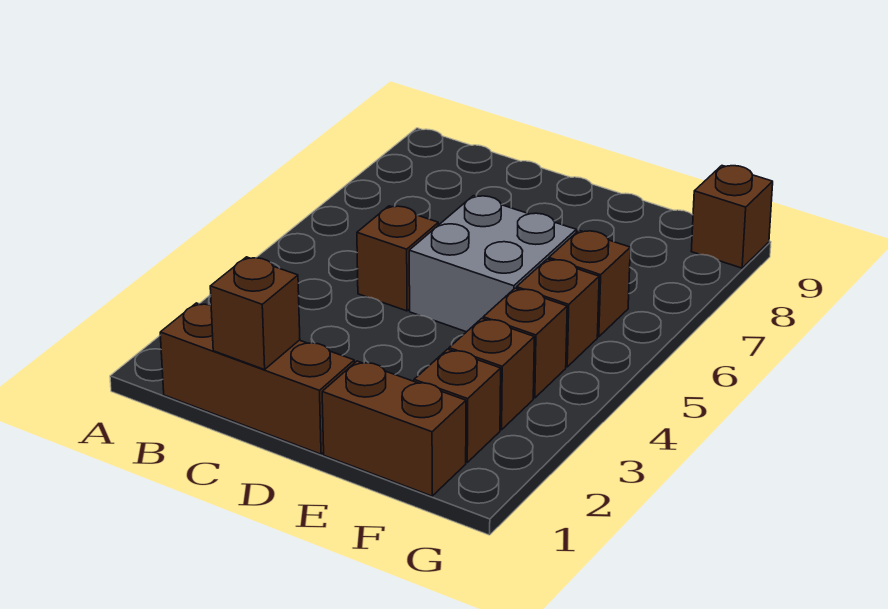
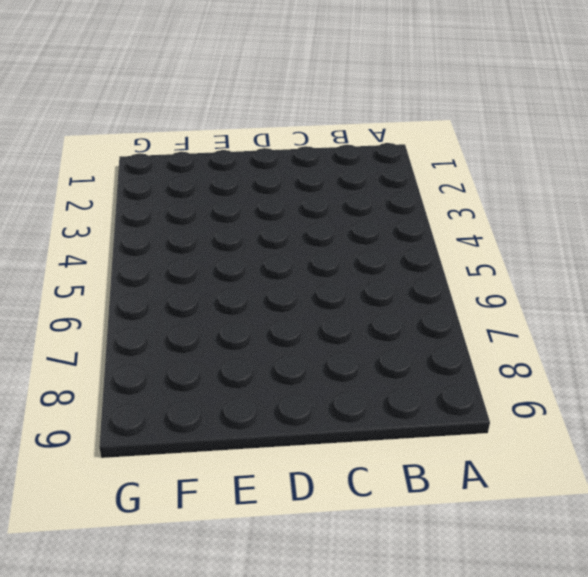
none -> brown brick B1:D1 level 1
none -> brown brick C5 level 1

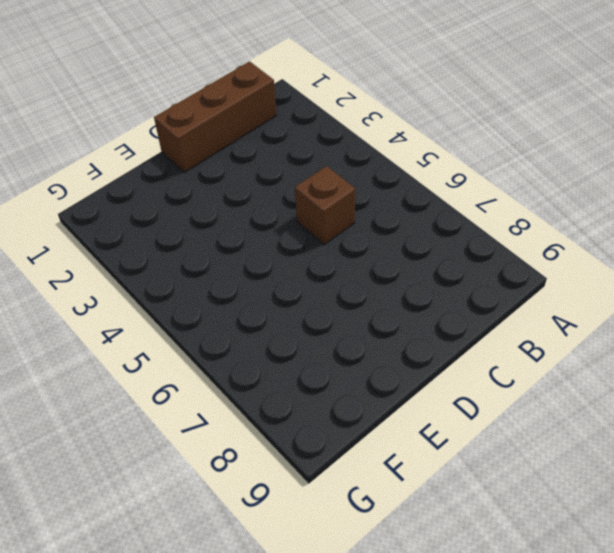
none -> grey brick D5:E6 level 1
none -> brown brick E1:F1 level 1

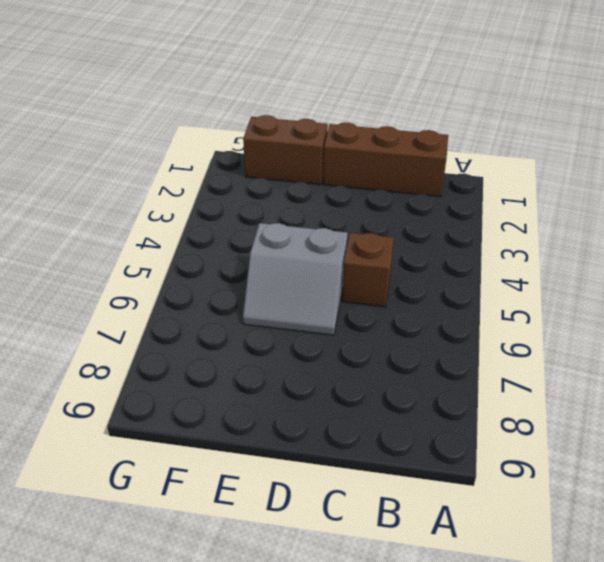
grey slope D5:E6 level 1 top 5 -> grey brick D5:E6 level 1
none -> brown brick F2 level 1
none -> brown brick F3 level 1

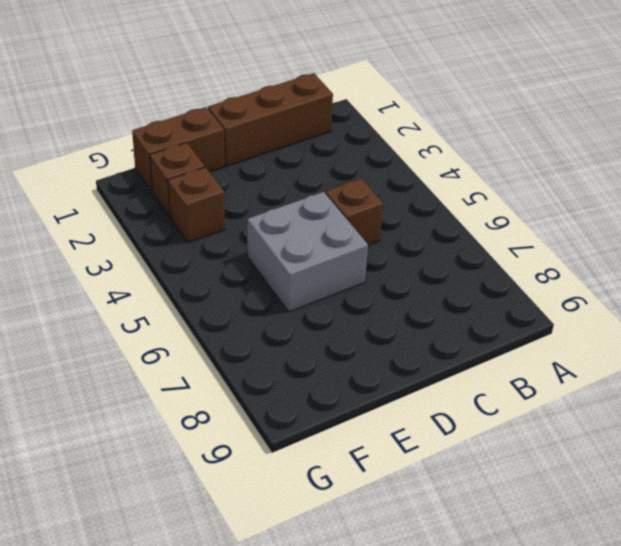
none -> brown brick F4 level 1
none -> brown brick F5 level 1

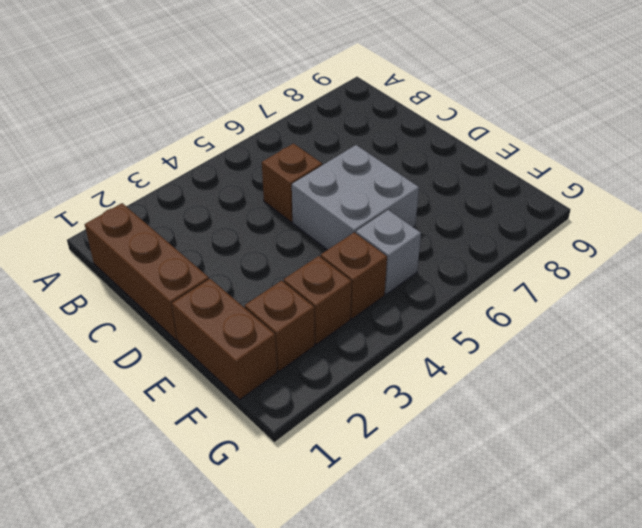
grey brick F5 level 1 -> brown brick F5 level 1
none -> brown brick F6 level 1
none -> brown brick G9 level 1

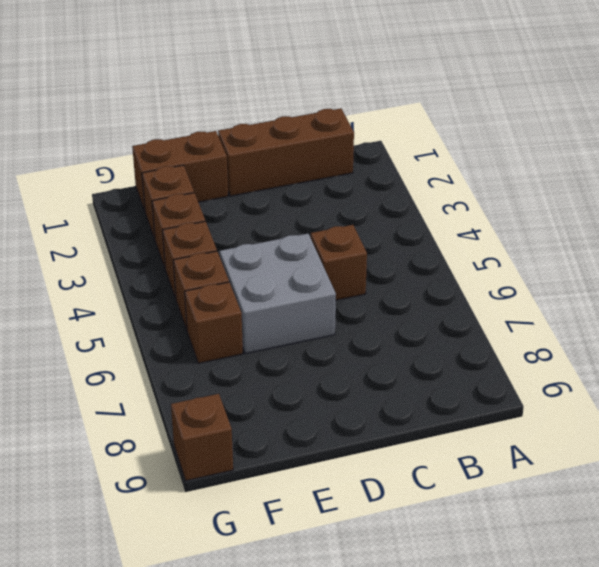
none -> brown brick C1 level 2

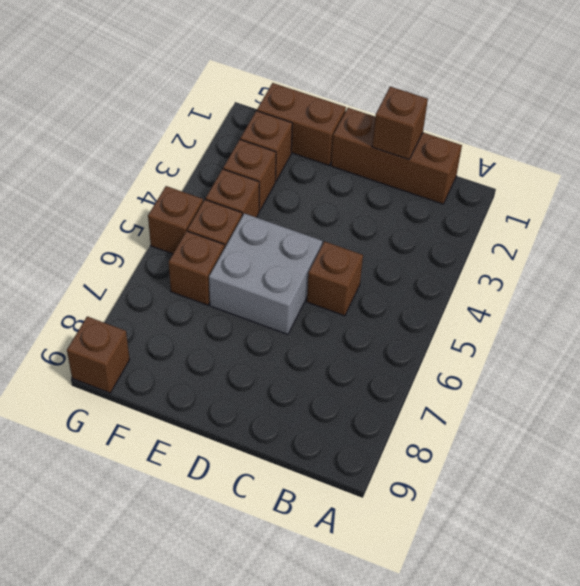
brown brick G5 level 1 -> none

